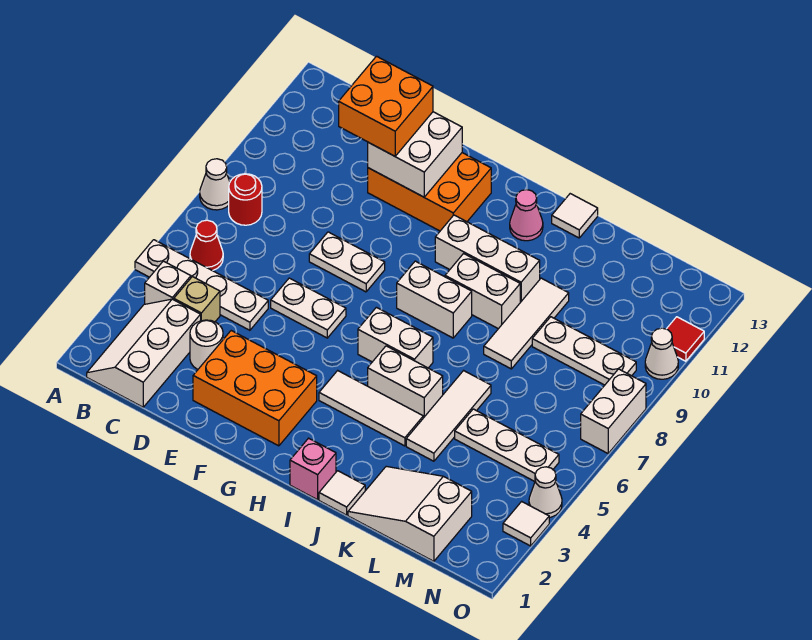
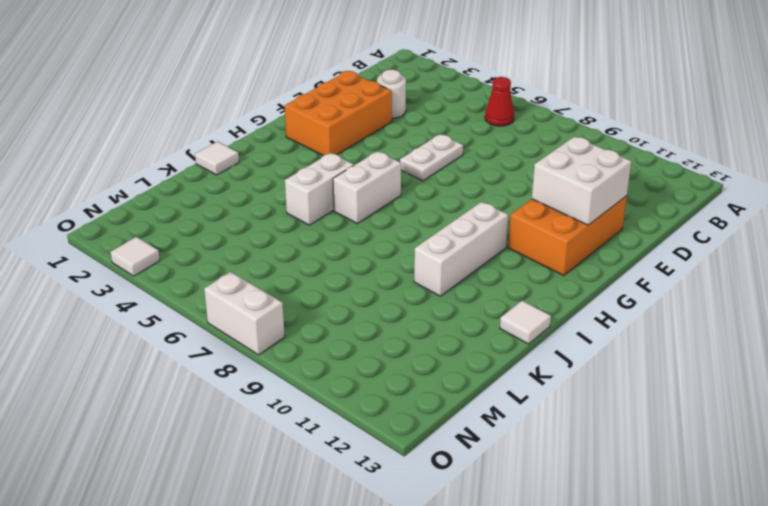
none -> white plate A5:D5 level 1
none -> white cone A8 level 1
none -> white slope B1:C3 level 1 top C
none -> white brick B4 level 1

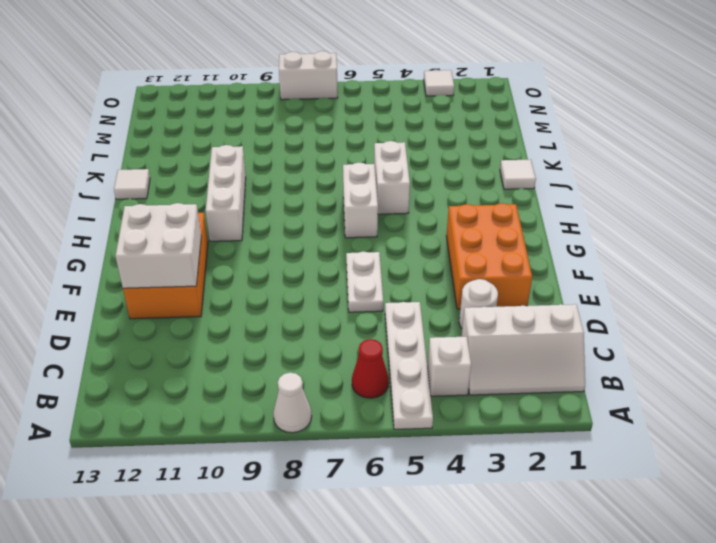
none -> red round brick B8 level 1
none -> tan brick C4 level 1
none -> white plate E8:F8 level 1
none -> white tile H4:J4 level 1

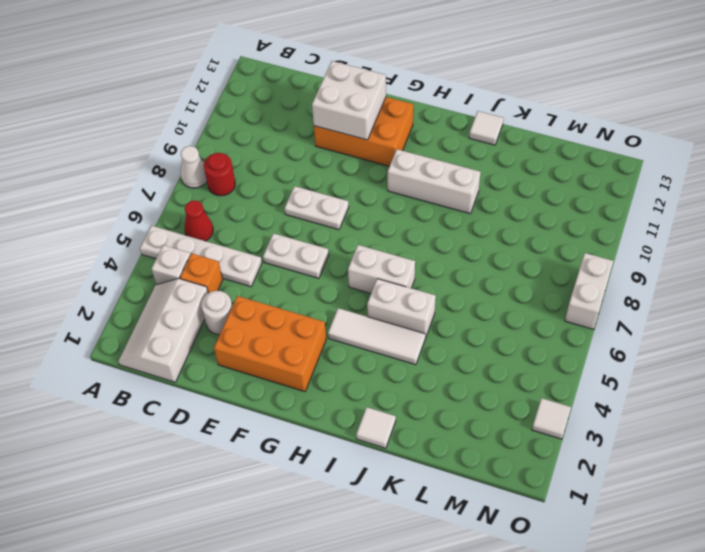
orange brick C4 level 1 -> tan brick C4 level 1
none -> white brick H8:I8 level 1
none -> pink brick I1 level 1
none -> white brick I9:J9 level 1
none -> pink cone I12 level 1

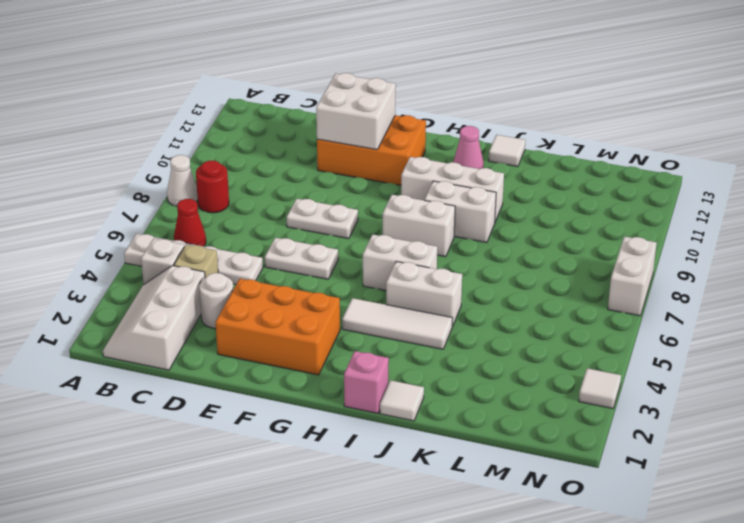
none -> white slope K1:M2 level 1 top M
none -> white tile K4:K6 level 1
none -> white tile K8:K10 level 1
none -> white plate L5:N5 level 1

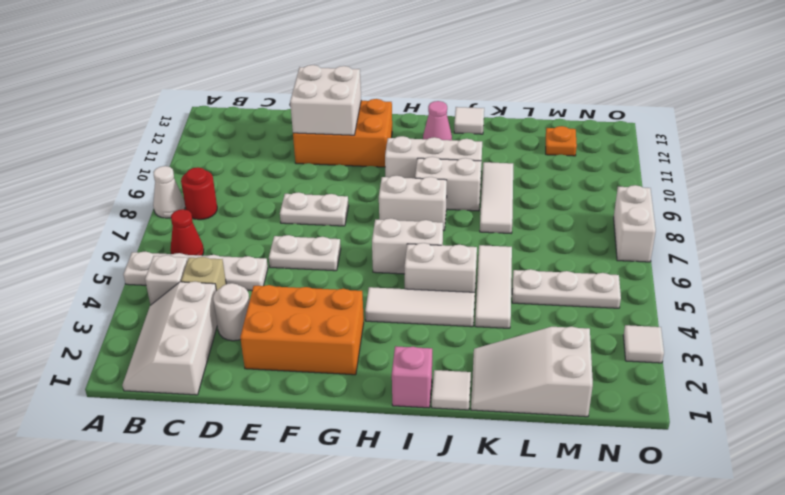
orange plate M12 level 1 -> none
none -> white plate L9:N9 level 1
none -> white cone O4 level 1
none -> white cone O10 level 1
none -> red tile O11 level 1

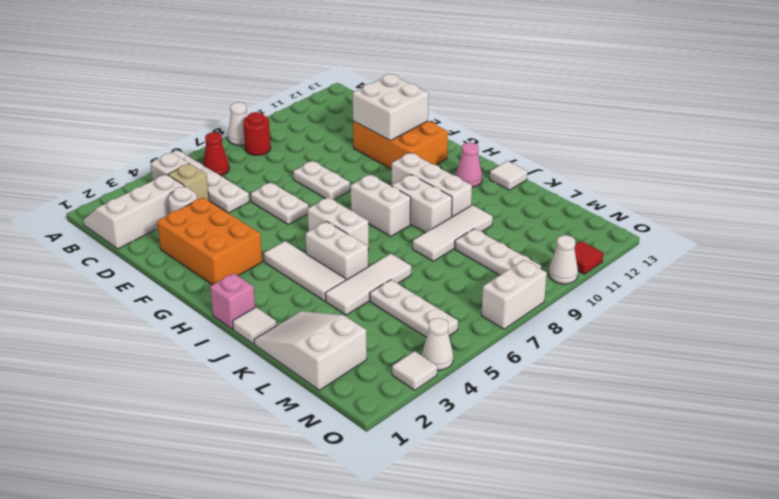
none -> orange brick D11:E12 level 3

